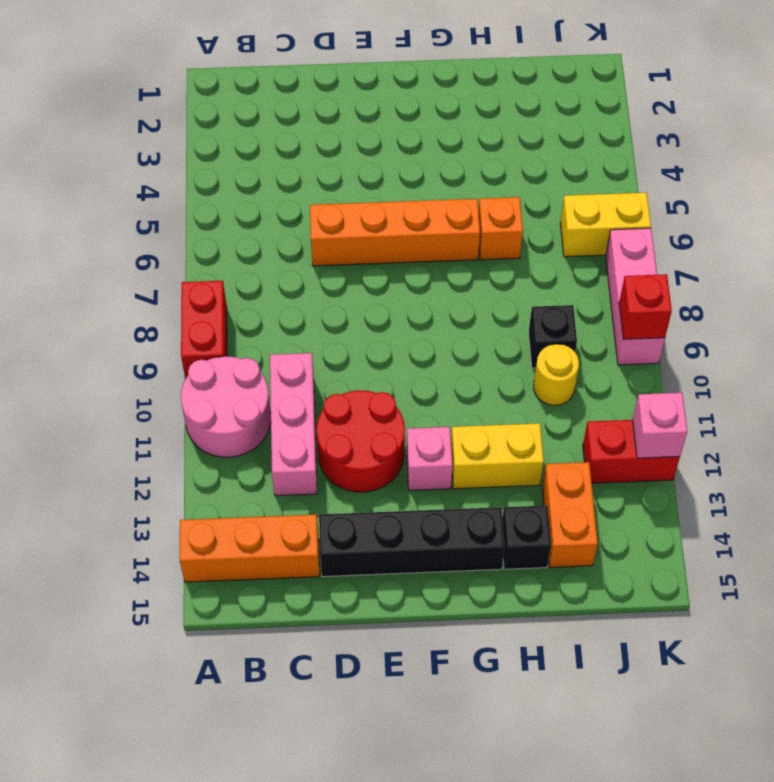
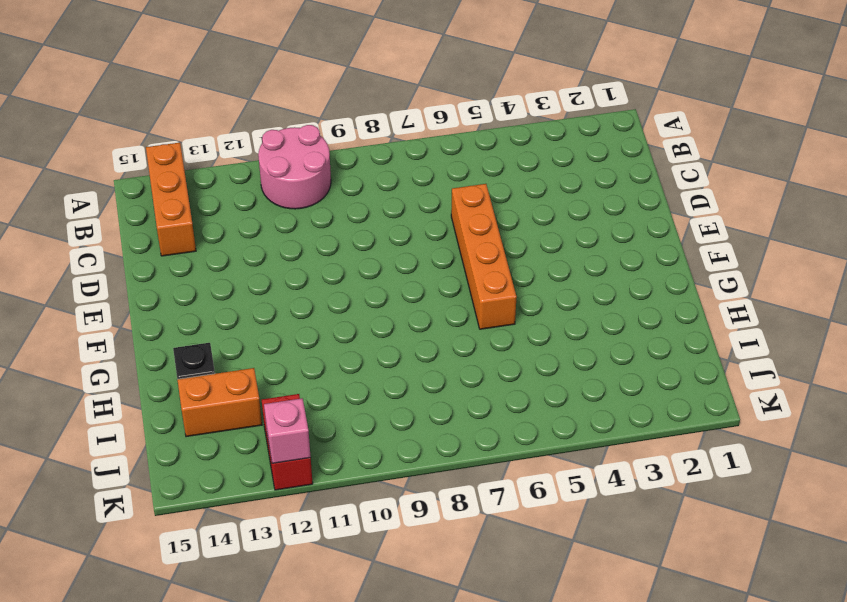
none -> red brick A8:A9 level 1
none -> pink brick C10:C12 level 1
none -> red round brick D11:E12 level 1

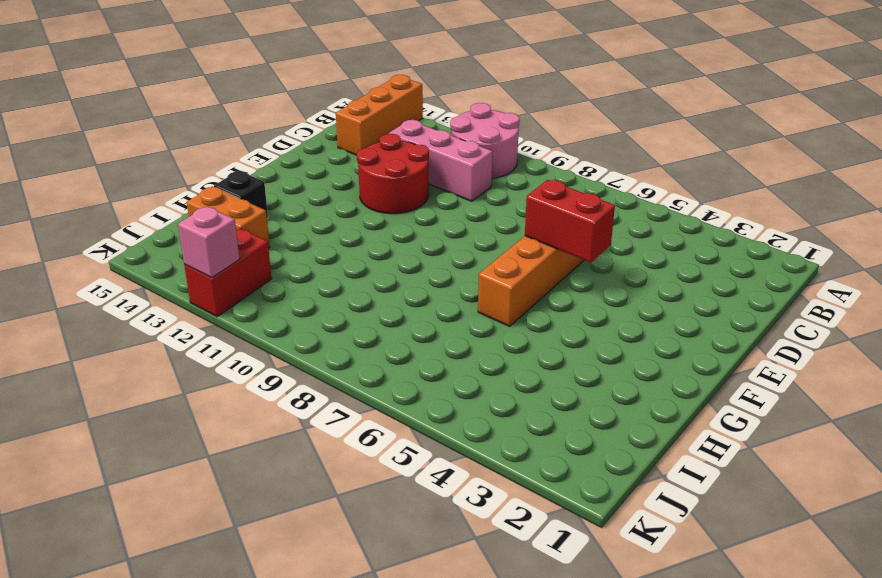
red brick E5:E6 level 2 -> red brick A8:A9 level 1
none -> black brick D14:G14 level 1
none -> pink brick F12 level 1
none -> yellow brick G12:H12 level 1

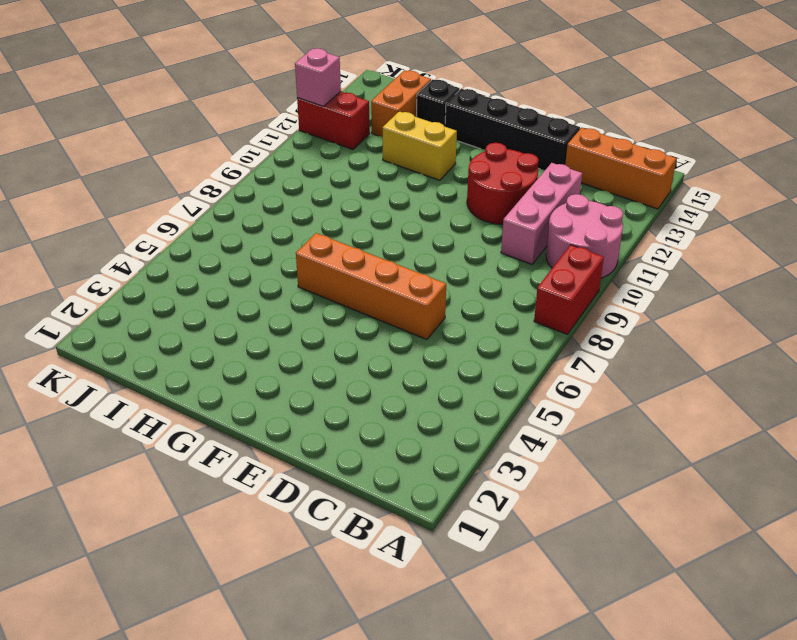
none -> pink brick F12 level 1
none -> orange brick H6 level 1
none -> black brick I9 level 1

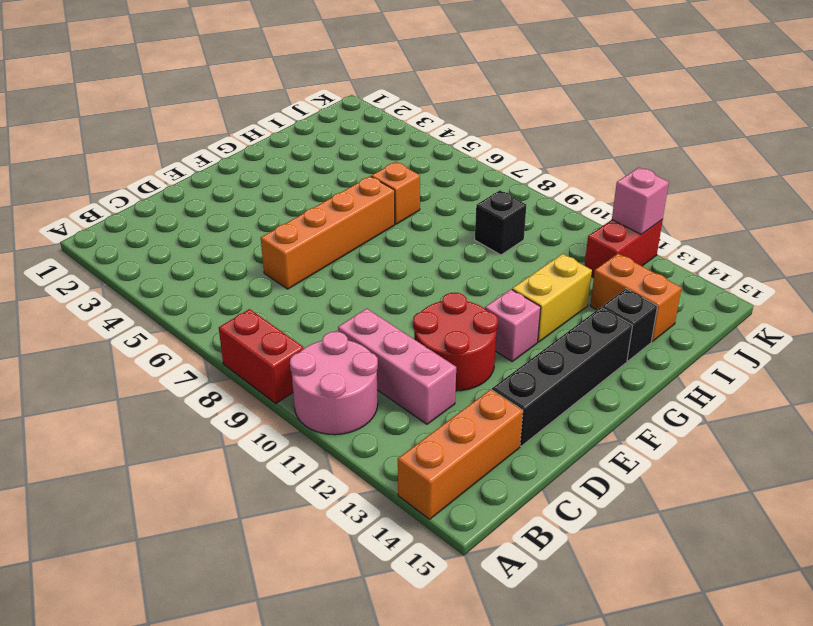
none -> yellow round brick I10 level 1
none -> yellow brick J6:K6 level 1
none -> pink brick K7:K9 level 1

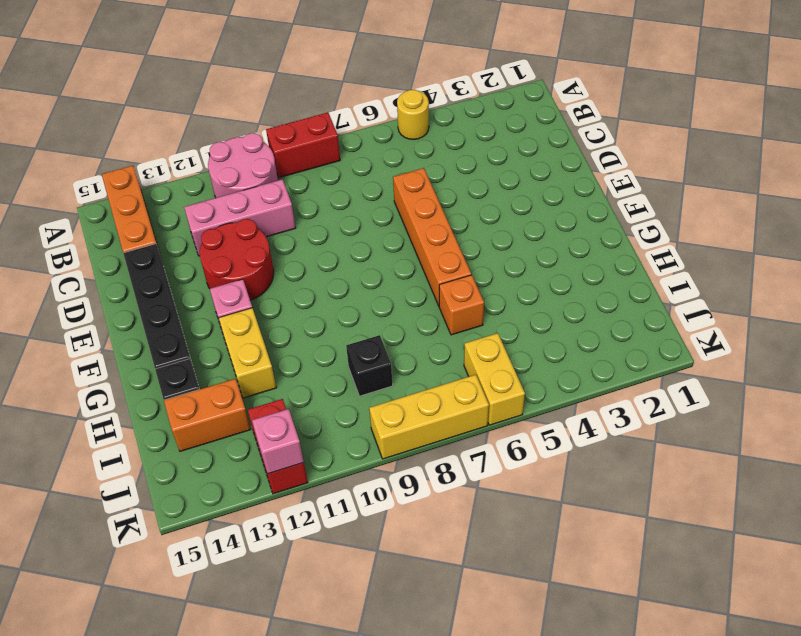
yellow round brick A5 level 1 -> yellow round brick I10 level 1
yellow brick K7:K9 level 1 -> pink brick K7:K9 level 1
none -> red brick K9 level 2

